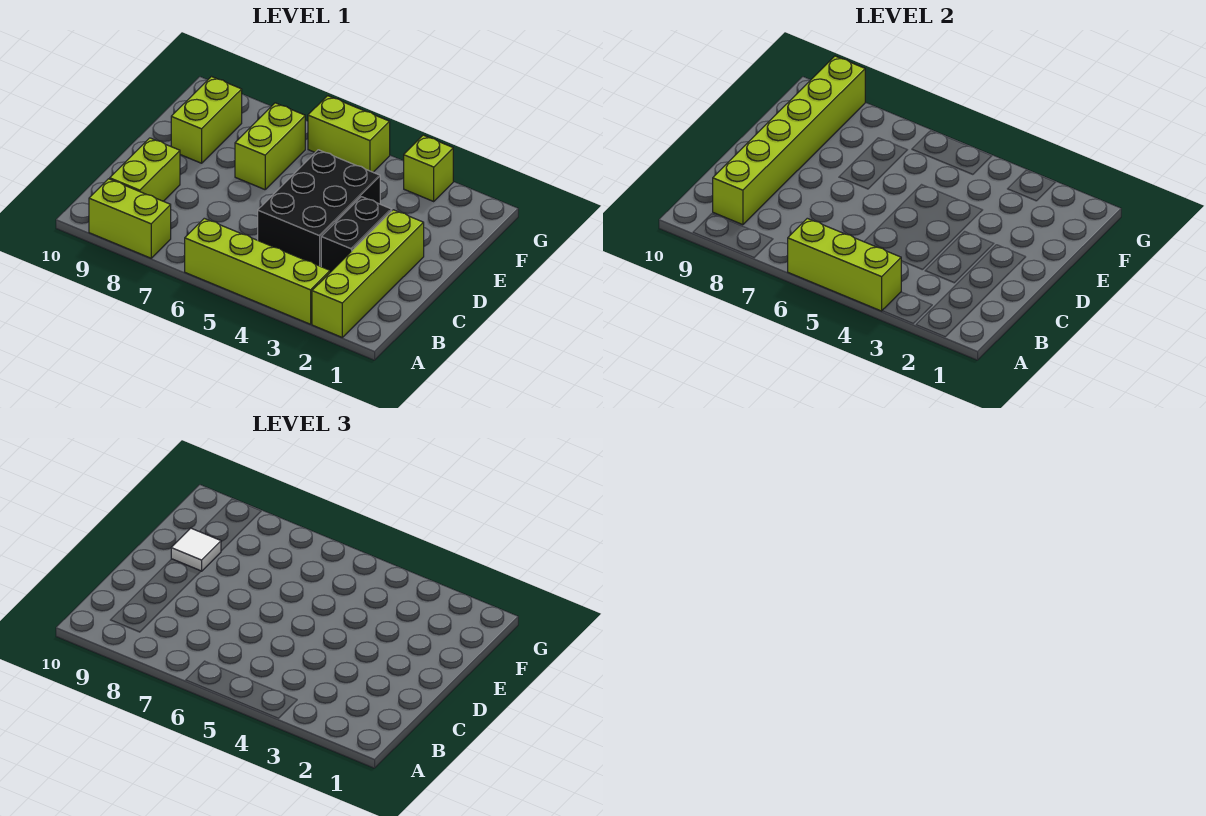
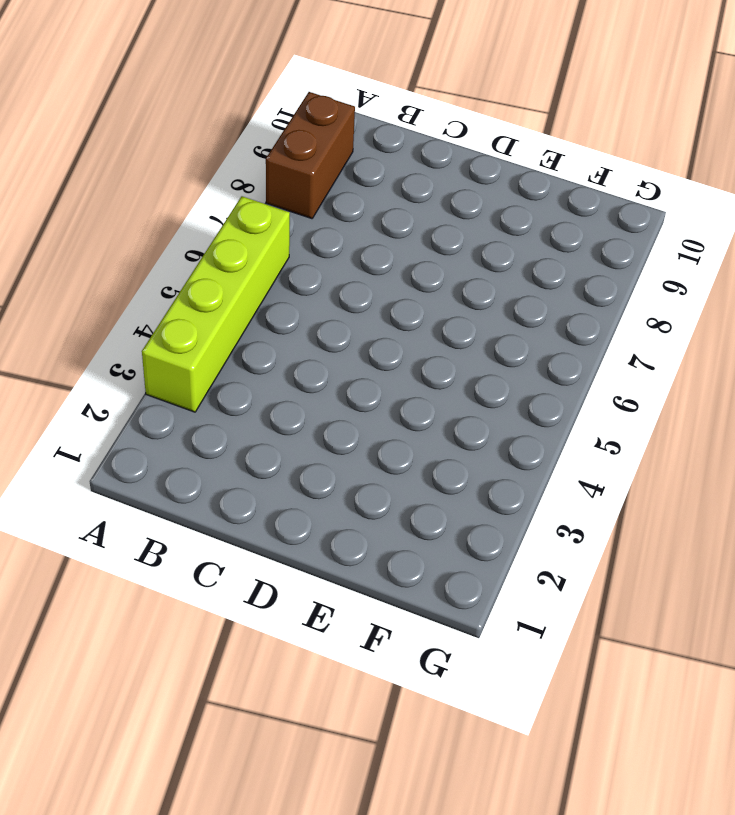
brown brick A8:A9 level 1 -> lime brick A8:A9 level 1
none -> lime brick A2:D2 level 1
none -> lime brick B9:C9 level 1
none -> black brick C3:D3 level 1

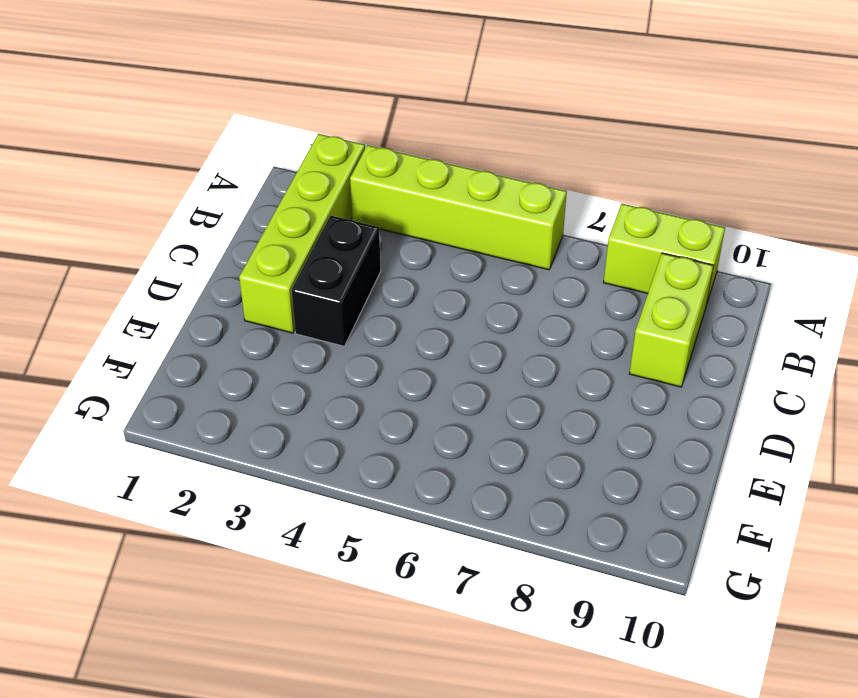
none -> black brick C4:E5 level 1
none -> lime brick E7:F7 level 1
none -> lime brick E9:F9 level 1

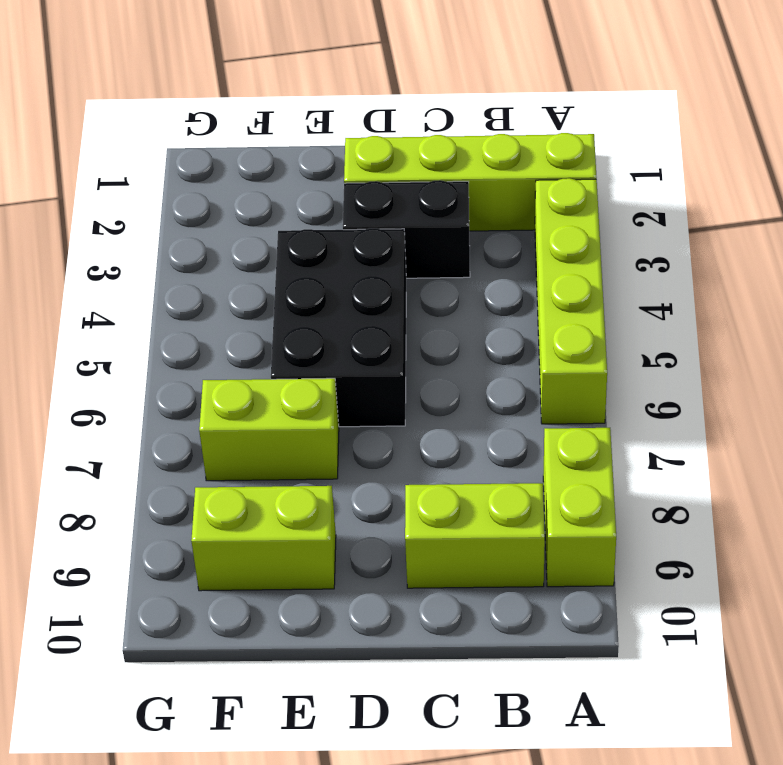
black brick D4:E6 level 1 -> black brick C4:E5 level 1
none -> lime brick G3 level 1
none -> lime brick G5:G6 level 1
none -> lime brick A4:A6 level 2

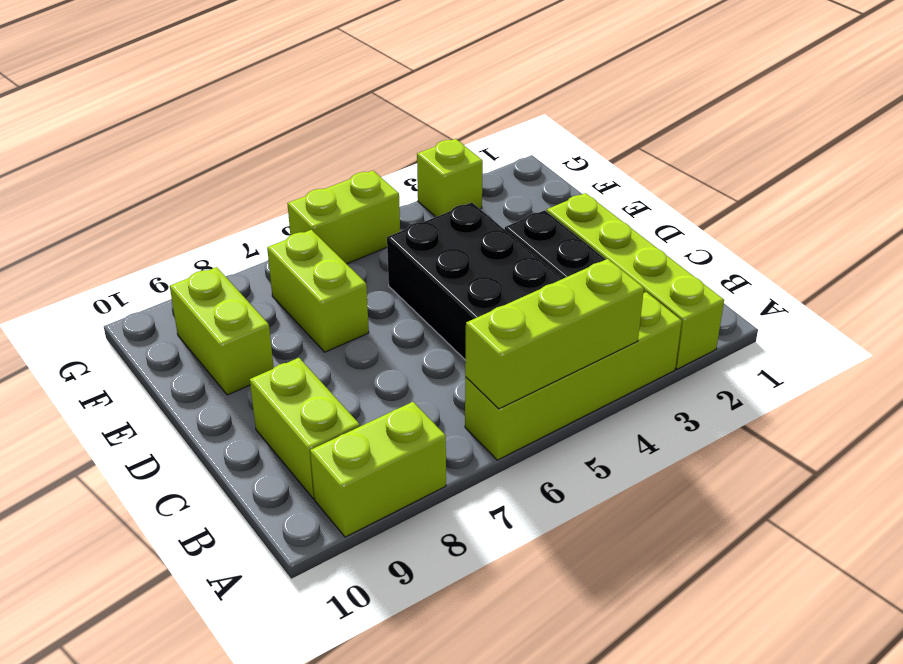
none -> lime brick B9:G9 level 2
none -> white tile E9 level 3

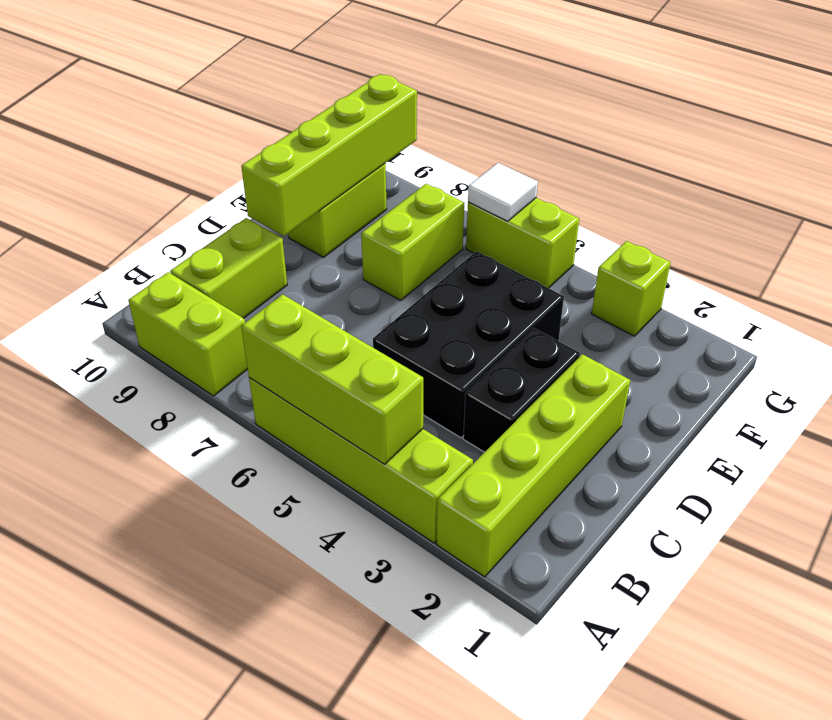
lime brick D9:G9 level 2 -> lime brick B9:G9 level 2
white tile G6 level 2 -> white tile E9 level 3

